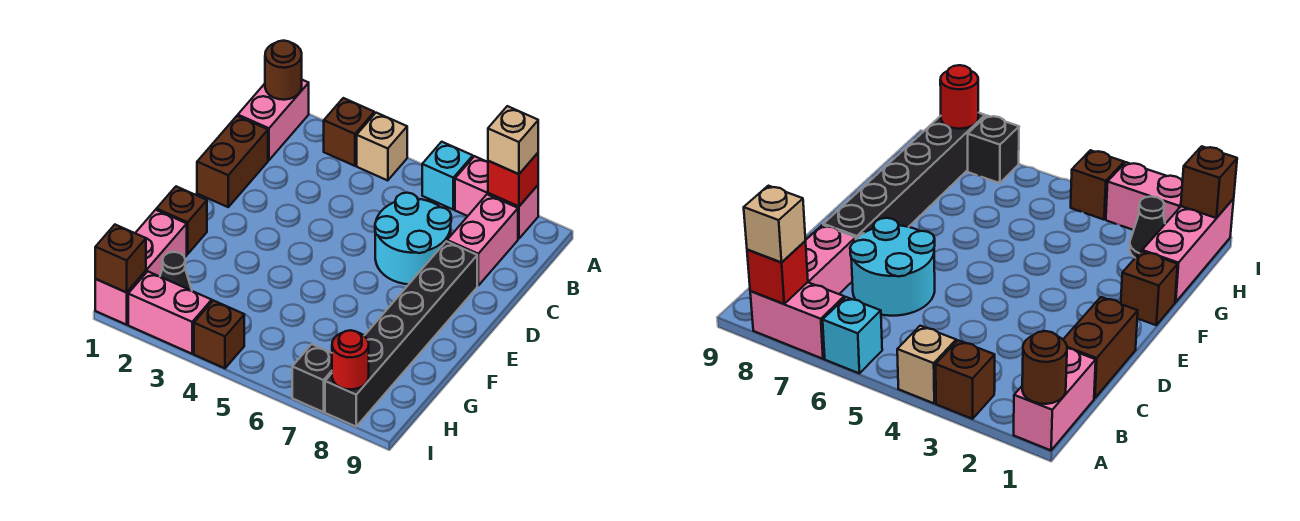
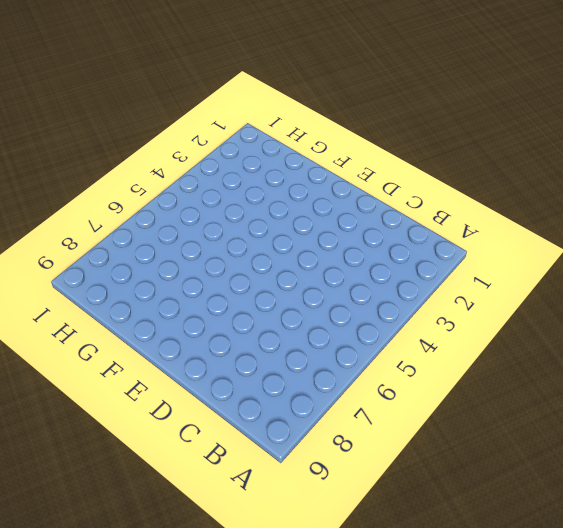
none -> pink brick A1:B1 level 1
none -> brown brick A3 level 1
none -> tan brick A4 level 1

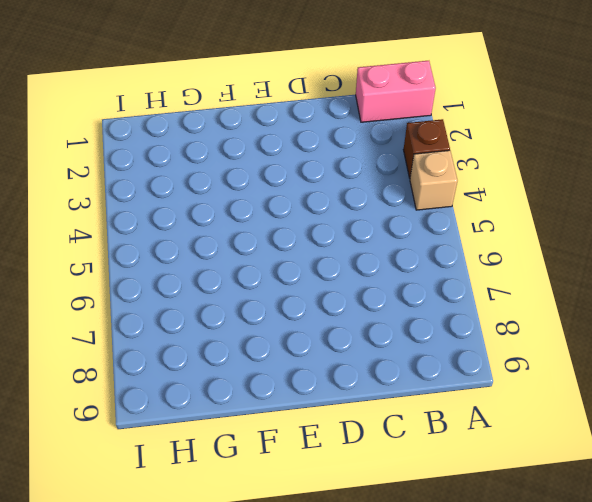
none -> cyan brick A6 level 1
none -> pink brick A7:A8 level 1
none -> pink brick B8:C8 level 1

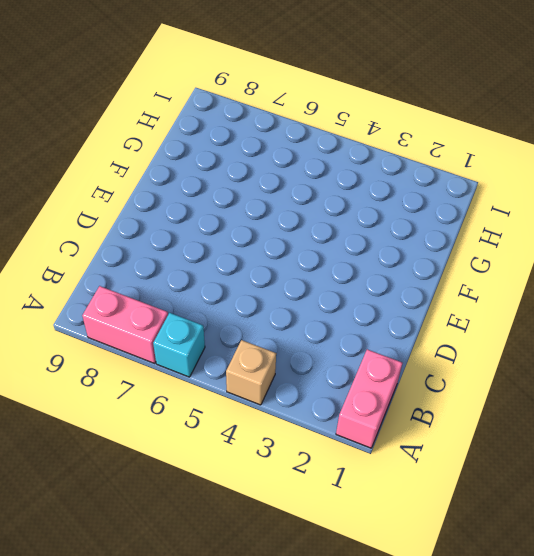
none -> brown brick A3 level 1
none -> pink brick B8:C8 level 1
none -> brown brick C1:D1 level 1

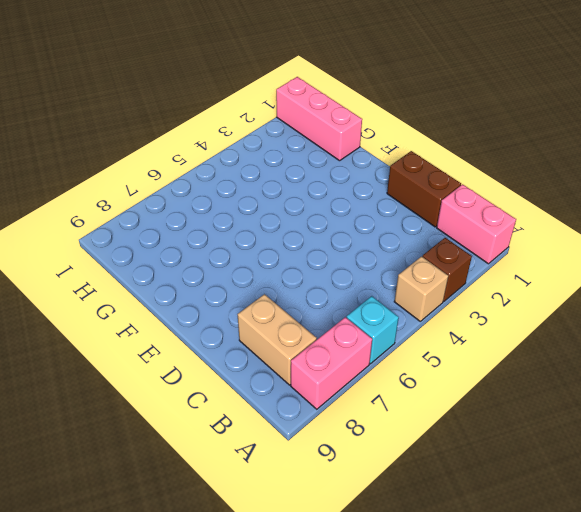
tan brick B8:C8 level 1 -> pink brick B8:C8 level 1
none -> cyan round brick C6:D7 level 1
none -> black brick D8:I8 level 1
none -> brown brick F1 level 1

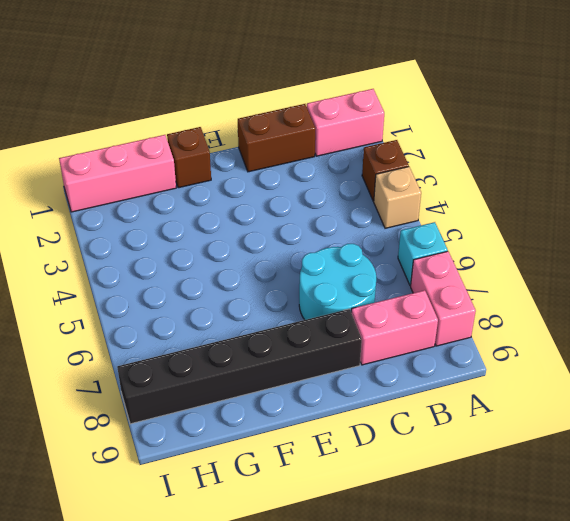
none -> black cone H2 level 1
none -> pink brick I2:I3 level 1
none -> brown brick I4 level 1

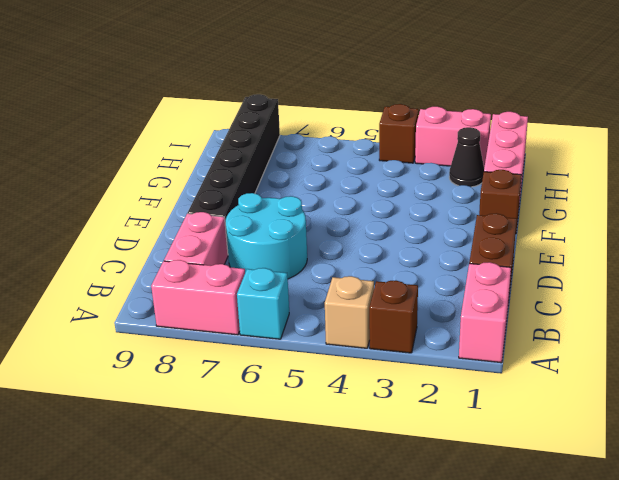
none -> black brick I7 level 1
none -> brown round brick A1 level 2
none -> red brick A8 level 2

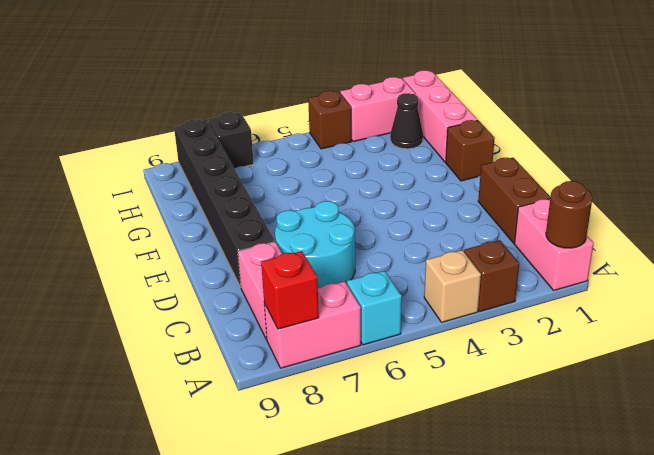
none -> brown brick I1 level 2
none -> red round brick I8 level 2
none -> tan brick A8 level 3

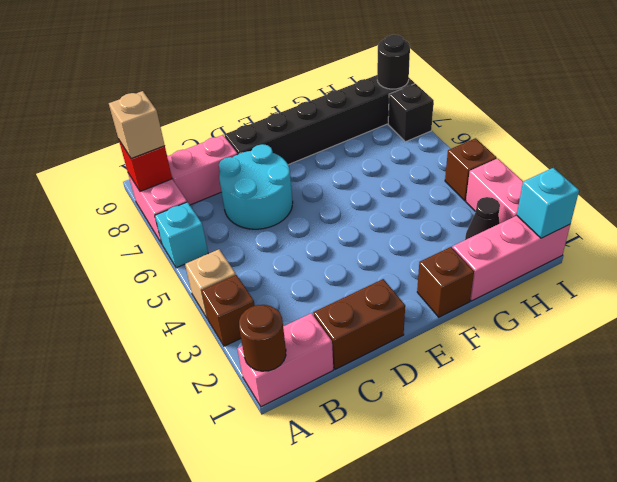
cyan brick I1 level 2 -> brown brick I1 level 2
black round brick I8 level 2 -> red round brick I8 level 2

